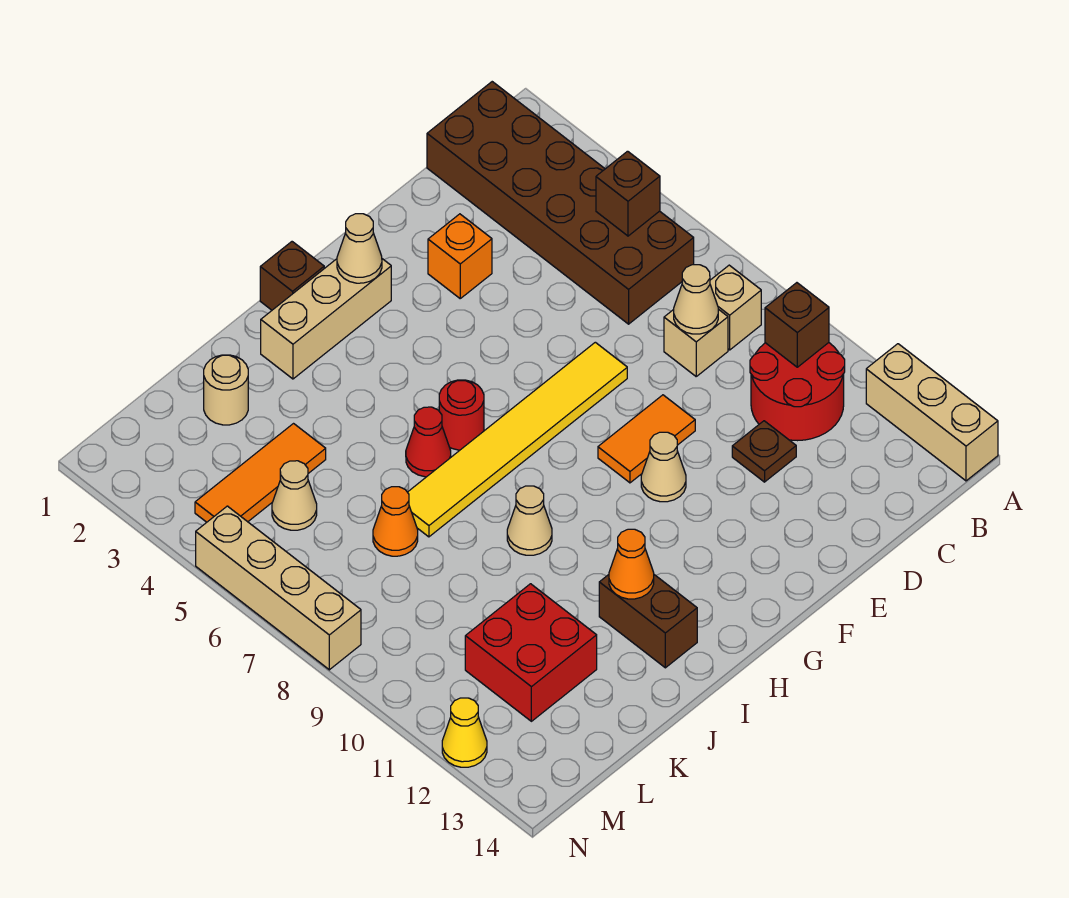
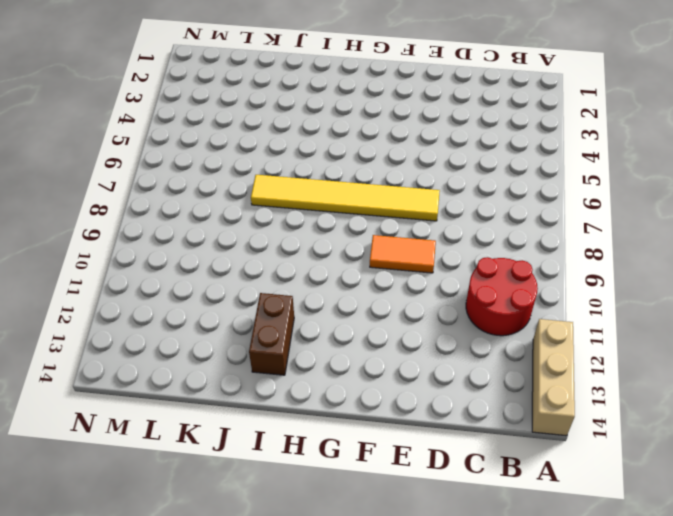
none -> brown brick B1:C6 level 1
none -> tan brick B8 level 1
none -> tan brick C8 level 1

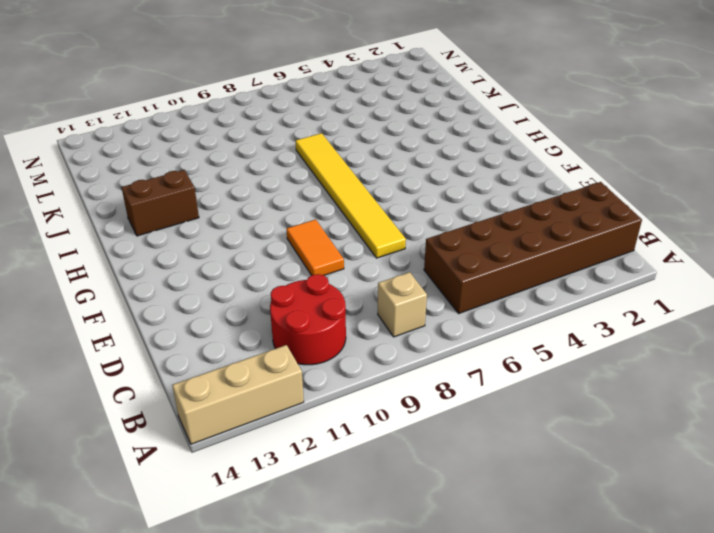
none -> tan brick C8 level 1
none -> brown plate D11 level 1
none -> orange brick E3 level 1

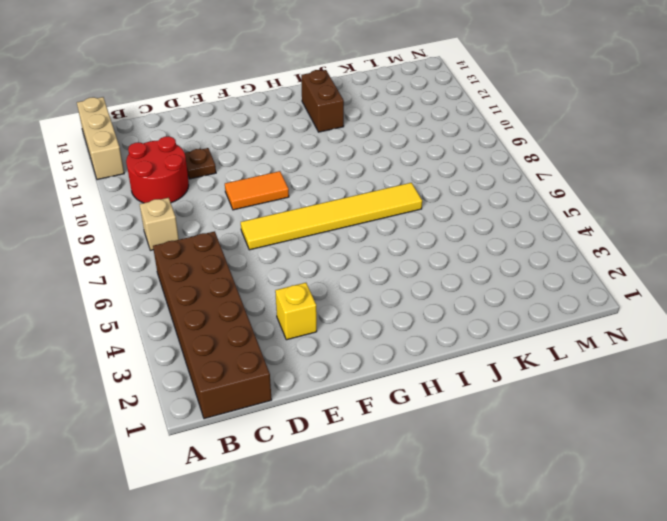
yellow brick E3 level 1 -> orange brick E3 level 1
none -> tan brick C8 level 1
none -> tan cone F10 level 1
none -> tan brick G2:I2 level 1

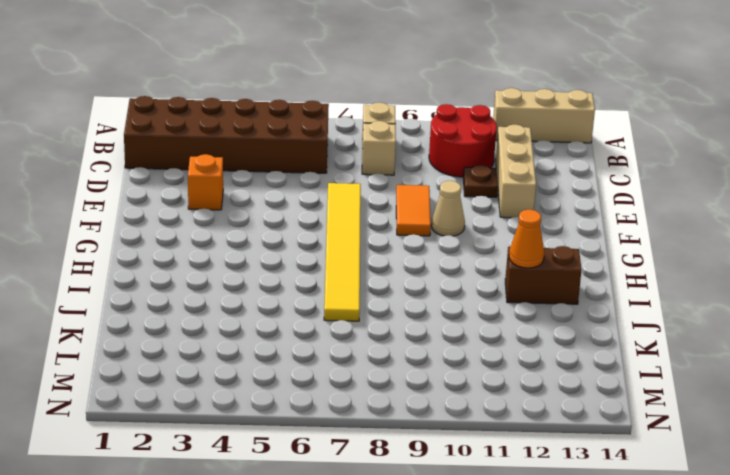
tan brick C12:E12 level 1 -> tan brick G2:I2 level 1
none -> brown brick H1 level 1
none -> red round brick H6 level 1
none -> red cone I6 level 1

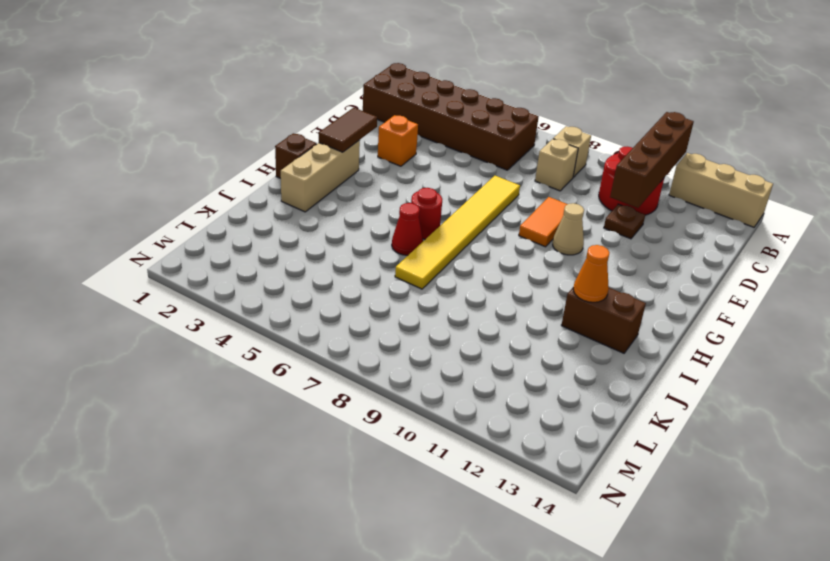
brown brick A11:D11 level 2 -> none
brown tile F2:G2 level 2 -> tan cone G2 level 2
none -> tan cone I9 level 1
none -> tan round brick K2 level 1
none -> orange tile K4:M4 level 1

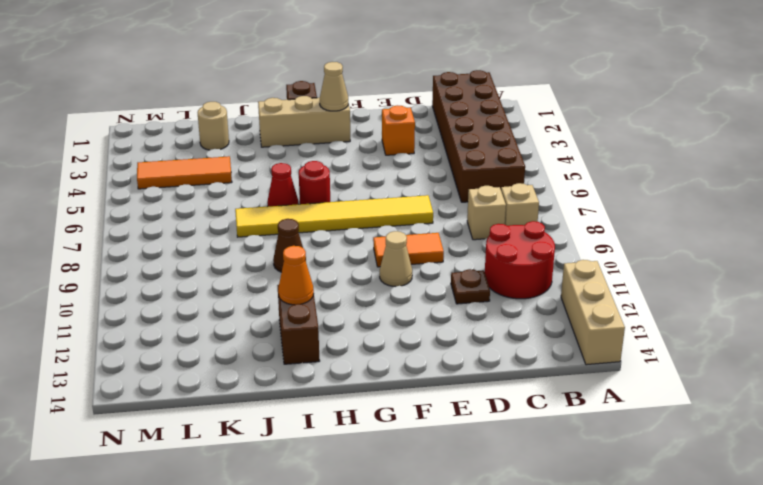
brown cone I9 level 1 -> tan cone I9 level 1
none -> orange cone K7 level 1
none -> red brick K11:L12 level 1
none -> tan cone L5 level 1

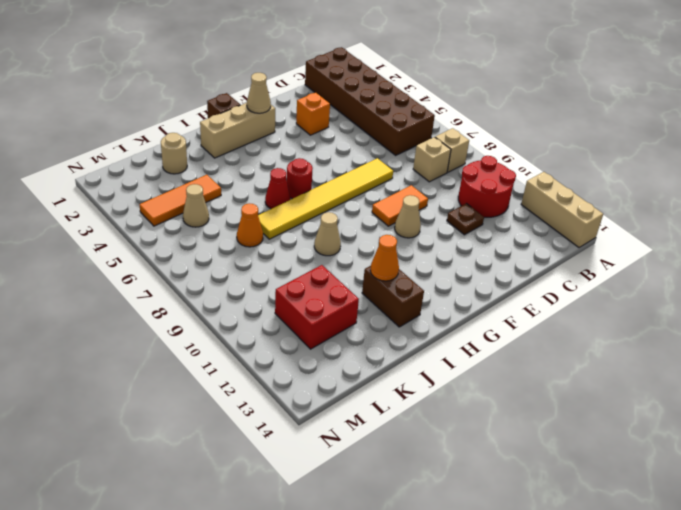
none -> tan brick N5:N8 level 1
none -> yellow cone N12 level 1
none -> brown brick B5 level 2

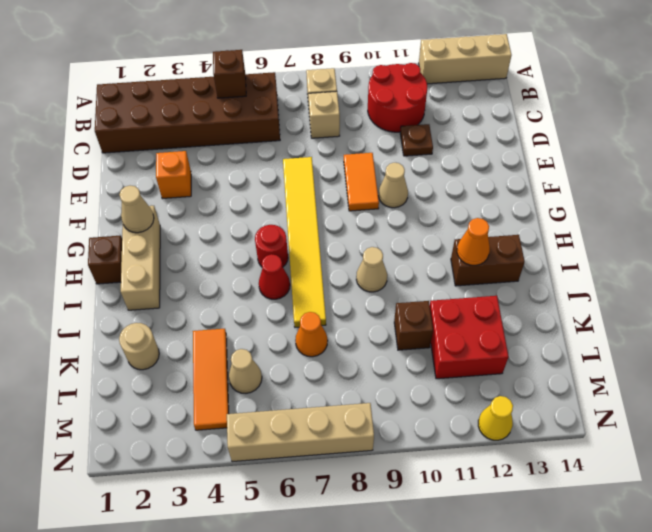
brown brick K10 level 1 -> brown brick B10 level 2
none -> tan cone C8 level 2

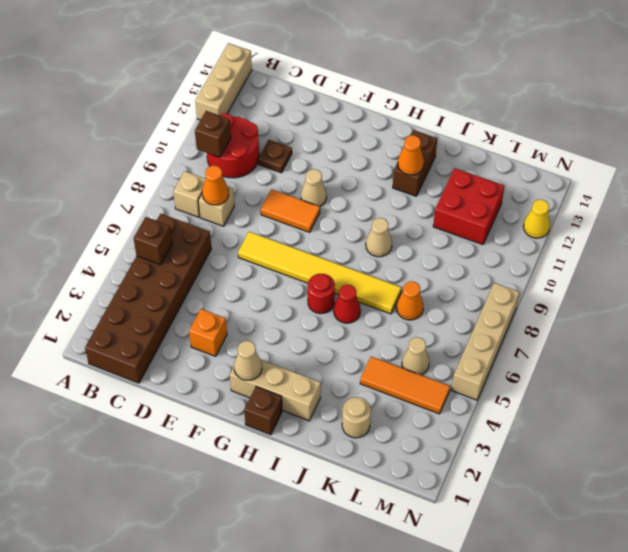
orange cone C8 level 2 -> tan cone C8 level 2

